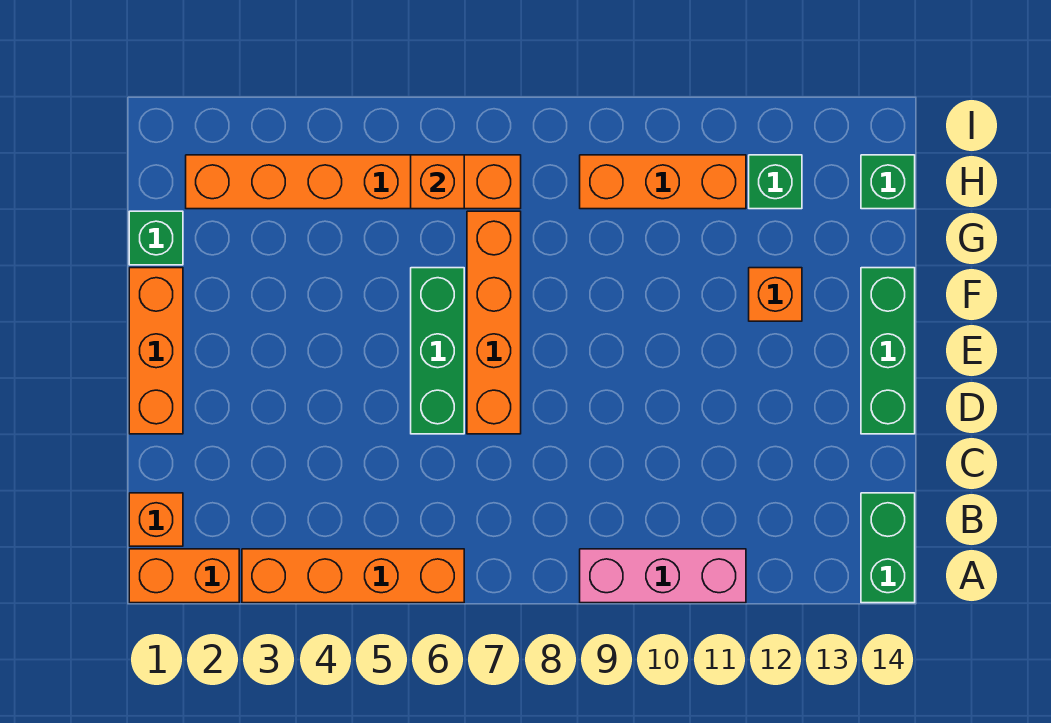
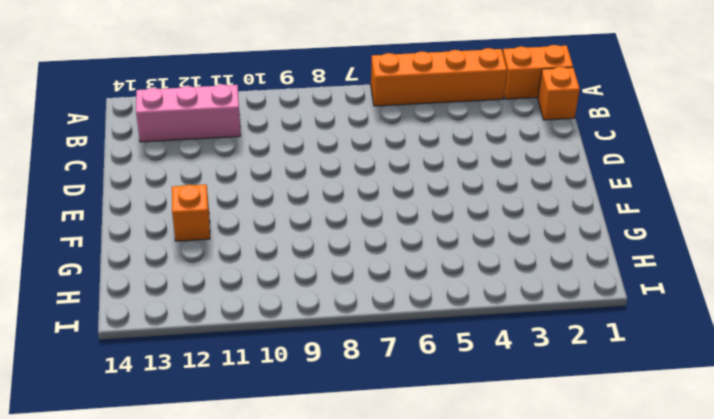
pink brick B11:B13 level 1 -> pink brick A9:A11 level 1
none -> green brick A14:B14 level 1
none -> orange brick D1:F1 level 1
none -> green brick D6:F6 level 1

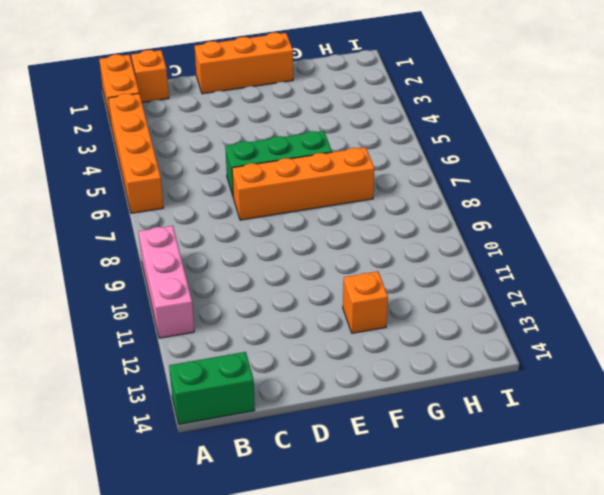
none -> green brick D14:F14 level 1
none -> green brick G1 level 1
none -> orange brick H2:H7 level 1

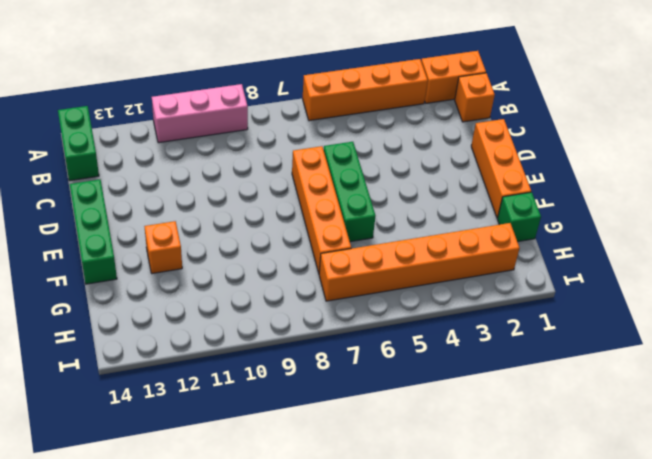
none -> orange brick H9:H11 level 1
none -> green brick H12 level 1
none -> green brick H14 level 1

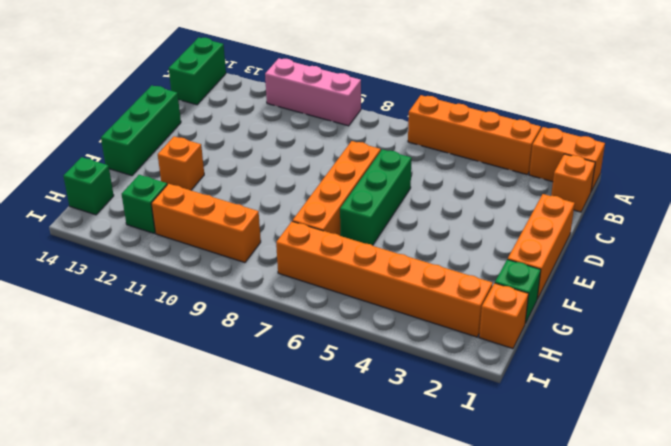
orange brick H1 level 1 -> orange brick H6 level 2

